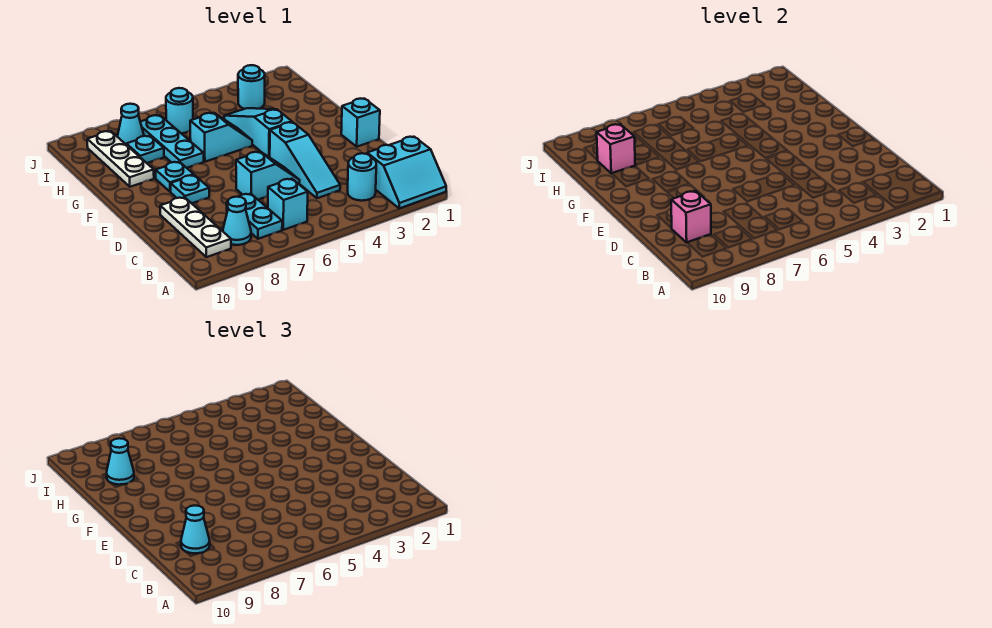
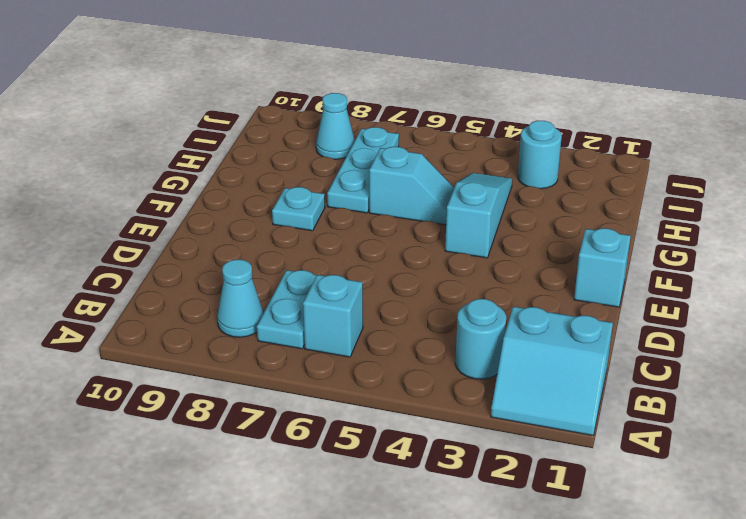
none -> white plate B9:D9 level 1
none -> cyan slope C4:E4 level 1 top E
none -> cyan slope D5:D6 level 1 top 6

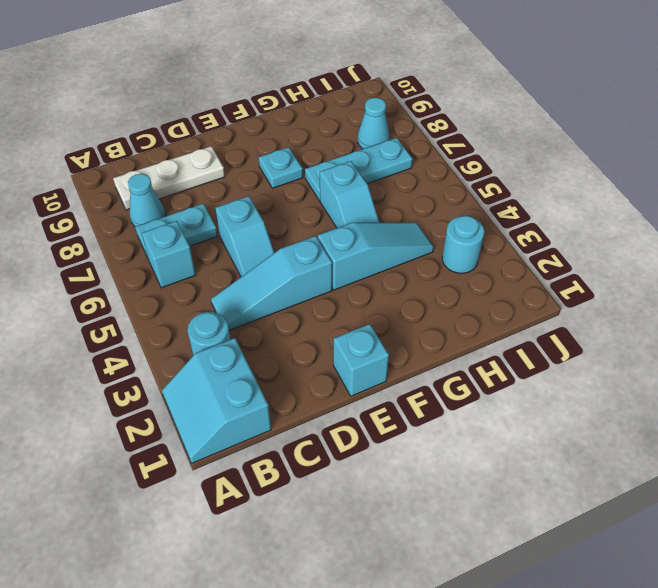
none -> cyan plate E8 level 1
none -> white plate G9:I9 level 1
none -> cyan plate H8 level 1

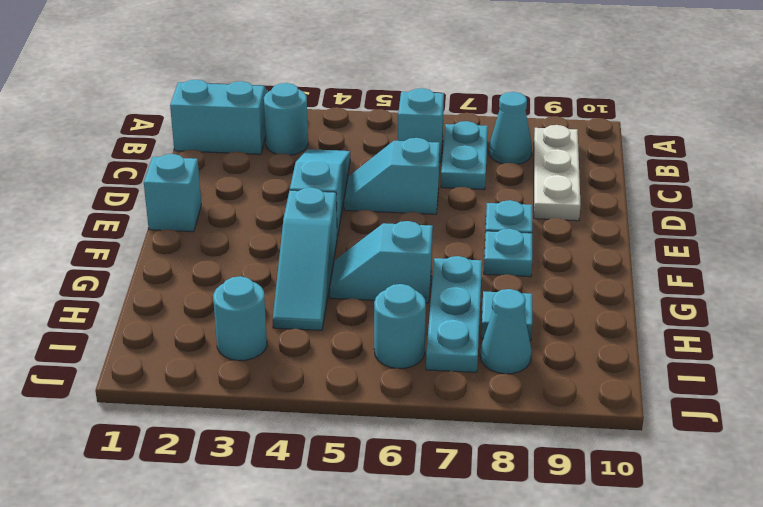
none -> white plate G9:I9 level 1
none -> pink brick C9 level 2
none -> pink brick H9 level 2

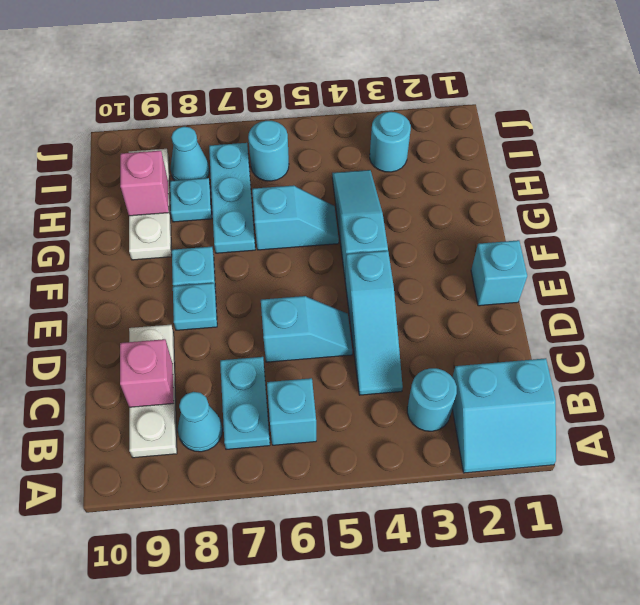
none -> cyan cone C9 level 3
none -> cyan cone H9 level 3

